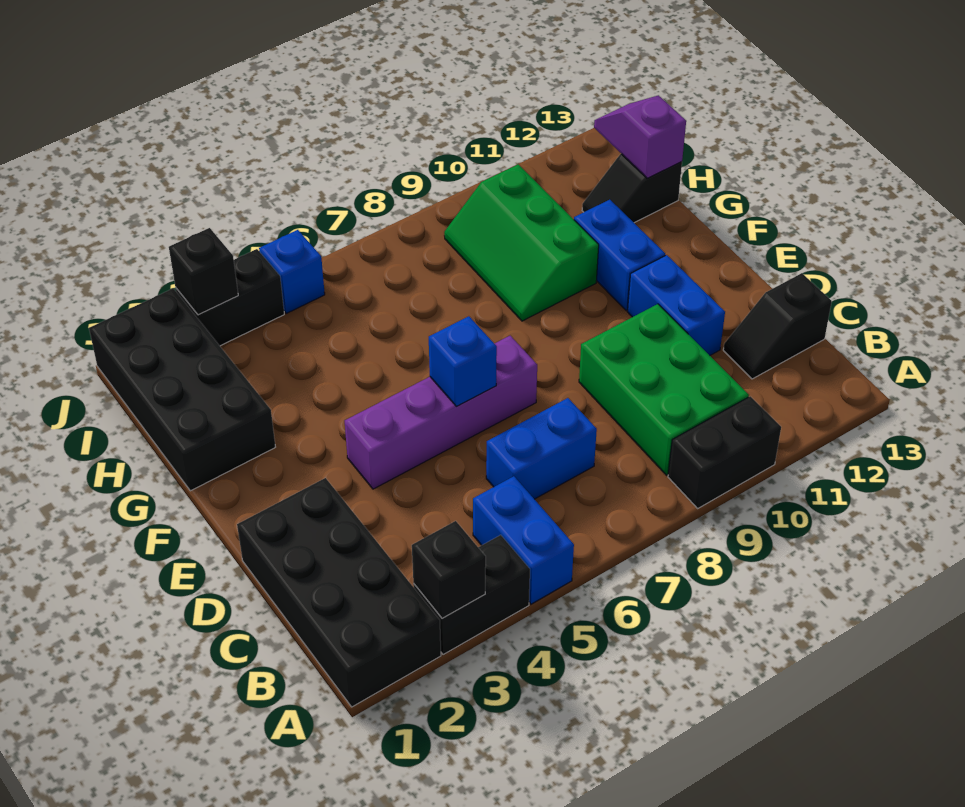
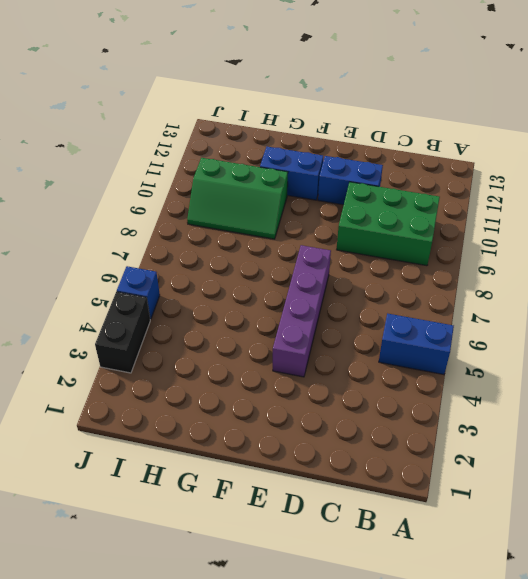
none -> black brick A1:D2 level 1
none -> black brick A3:A4 level 1
none -> black brick A9:A10 level 1

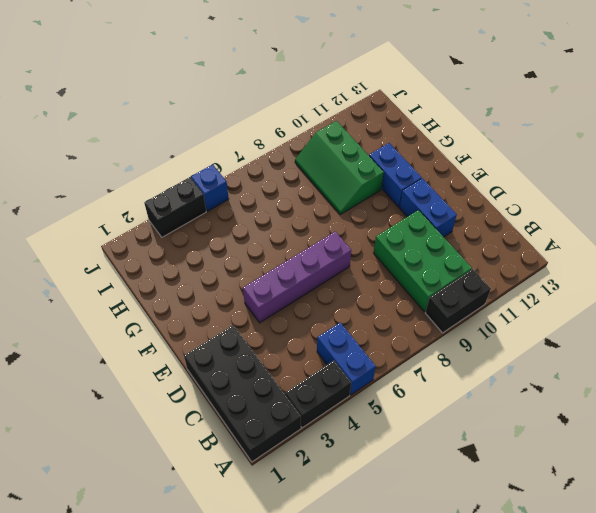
none -> blue brick C6:C7 level 1
none -> black slope C12:C13 level 1 top 13
none -> black brick G1:J2 level 1

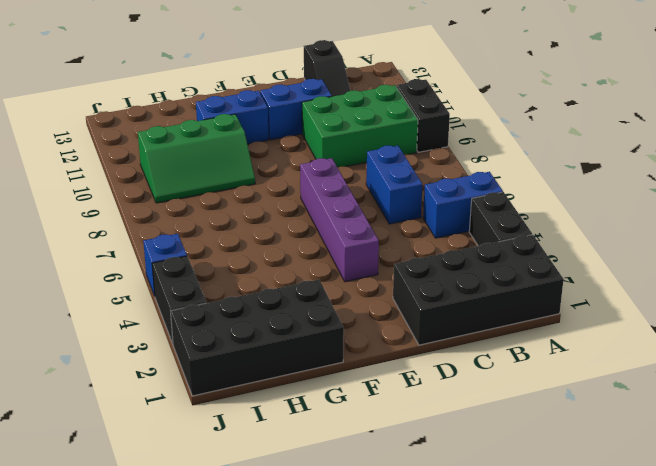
none -> black slope H12:H13 level 1 top 13
none -> black brick A3 level 2
none -> blue brick E6 level 2

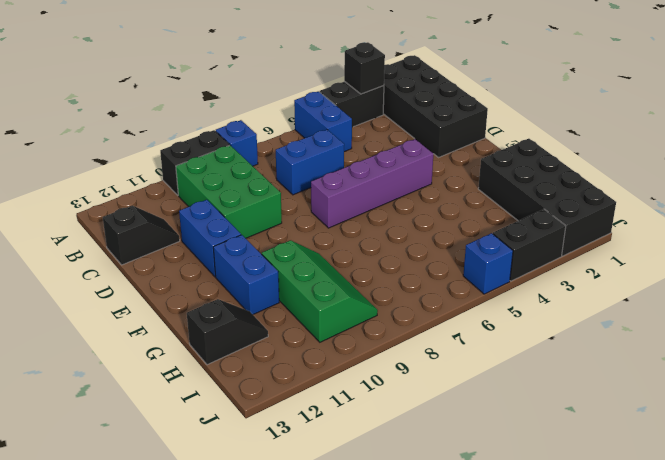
blue brick A8 level 1 -> blue brick E6 level 2
none -> purple slope H13:I13 level 2 top H
none -> black brick J3 level 2

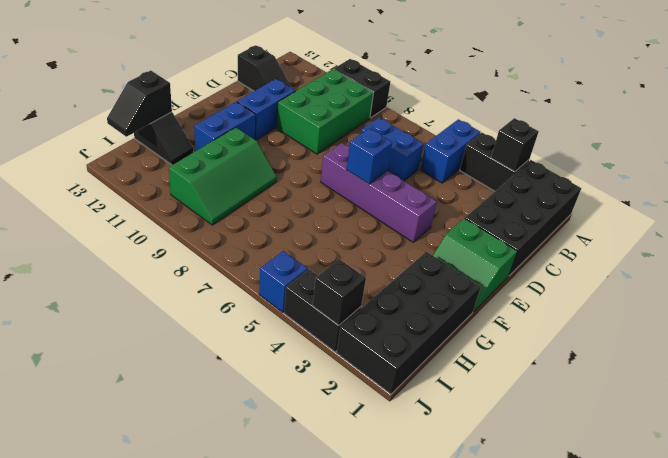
green slope E1:F2 level 1 top E -> none
black slope H13:I13 level 2 top H -> purple slope H13:I13 level 2 top H

